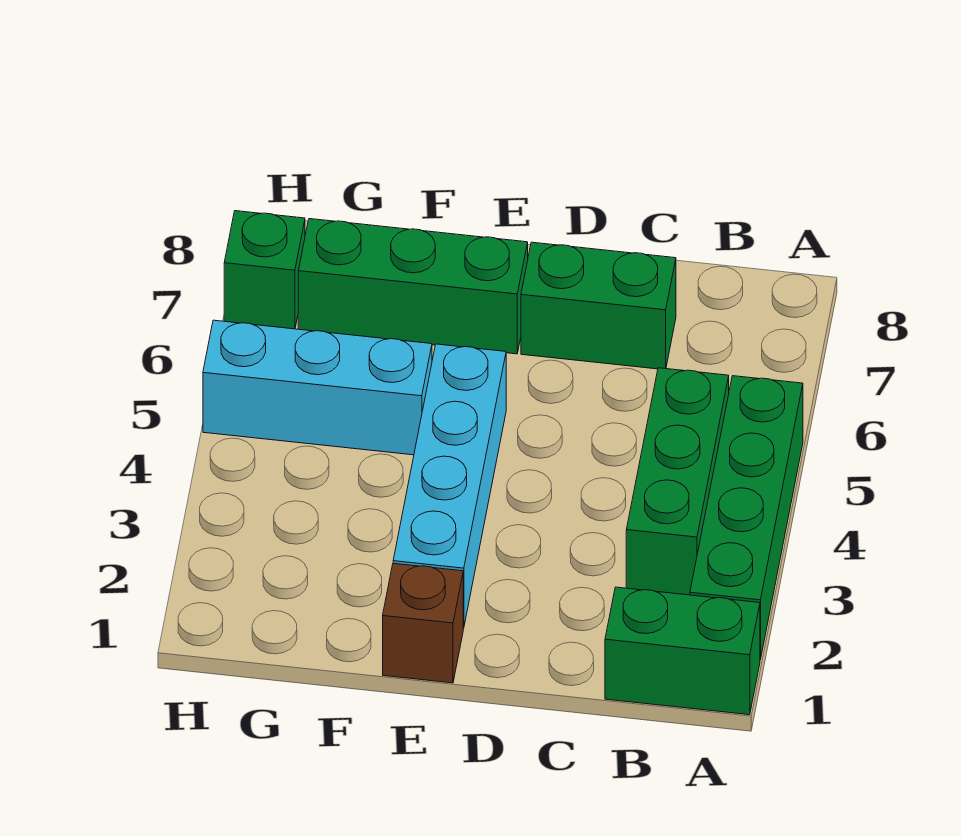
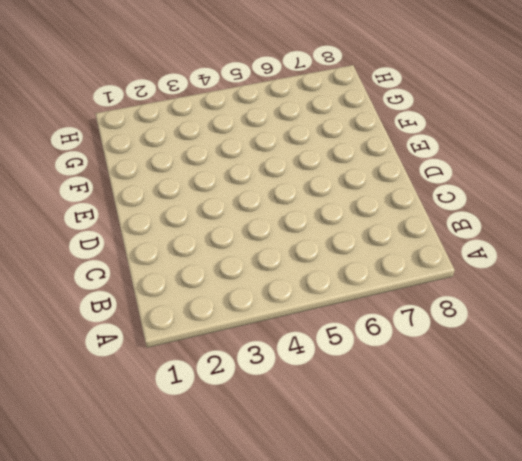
none -> green brick A1:B1 level 1
none -> green brick A2:A5 level 1

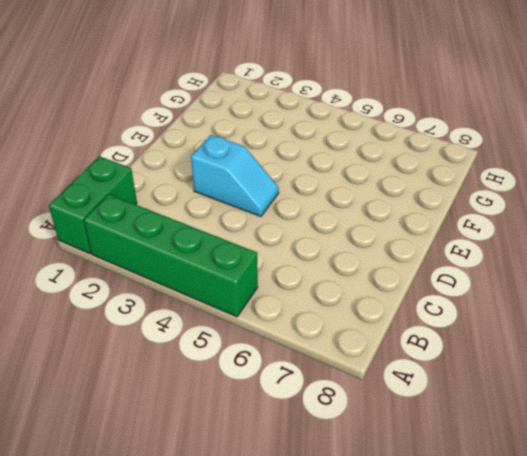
cyan slope D3:D4 level 1 top 3 -> none
none -> green brick B3:B5 level 1
none -> green brick C7:D7 level 1

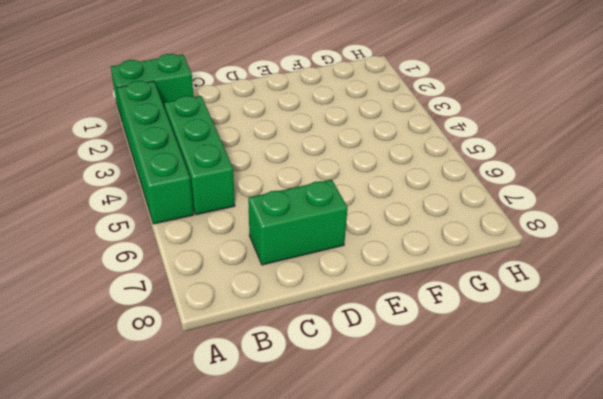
none -> brown brick E1 level 1
none -> cyan brick E2:E5 level 1

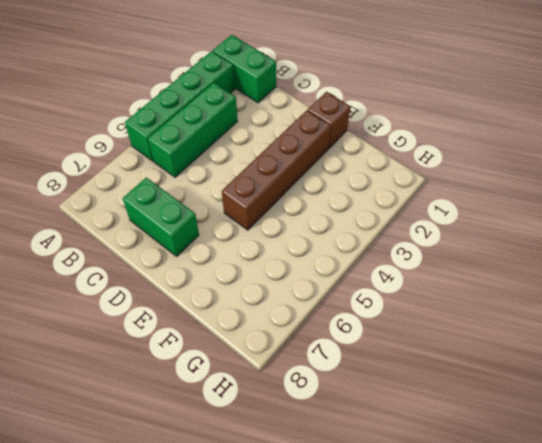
brown brick E2:E5 level 1 -> cyan brick E2:E5 level 1
none -> green brick E7:G7 level 1
none -> cyan brick F5:H5 level 1

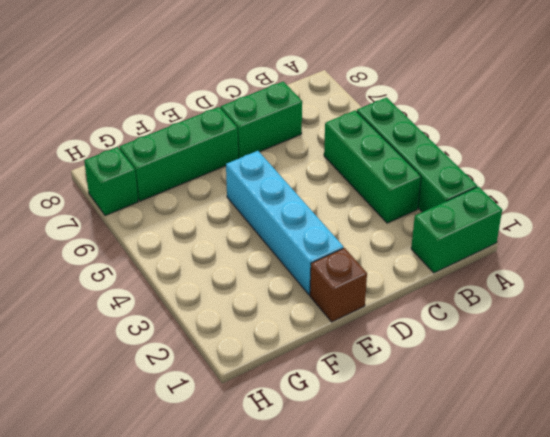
none -> cyan brick F5:H5 level 1

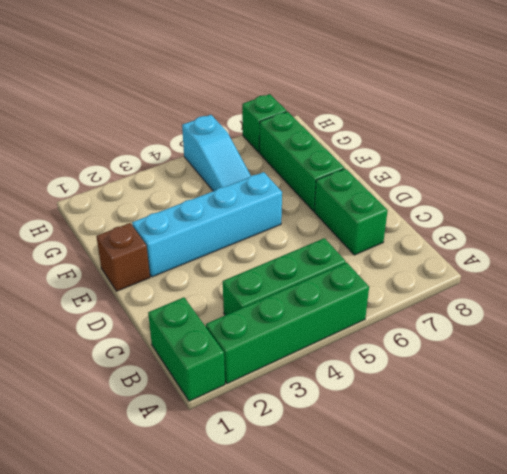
cyan slope F5:H5 level 1 top H -> cyan brick F5:H5 level 1

